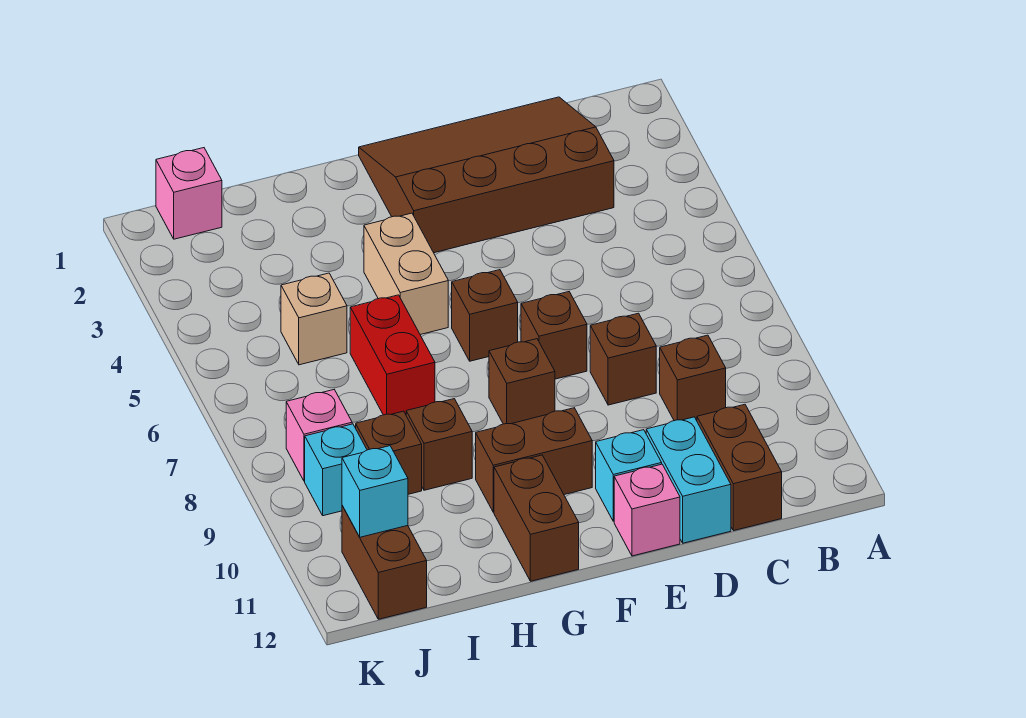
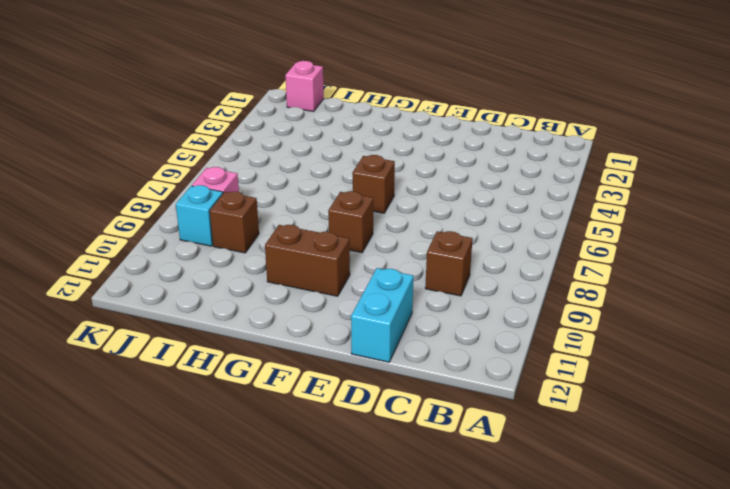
none -> brown slope C1:F3 level 1 top 3
none -> brown brick C11:C12 level 1
none -> brown brick D8 level 1

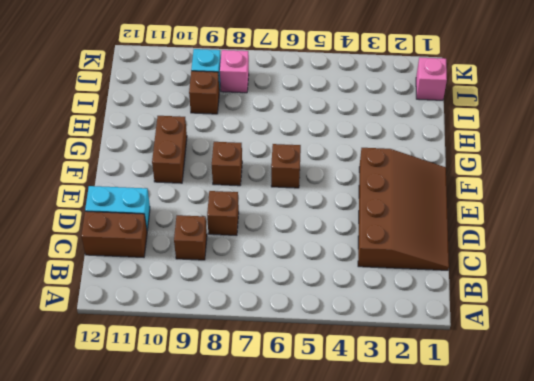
none -> brown brick E7 level 1
none -> cyan brick E11 level 1
none -> pink brick E12 level 1

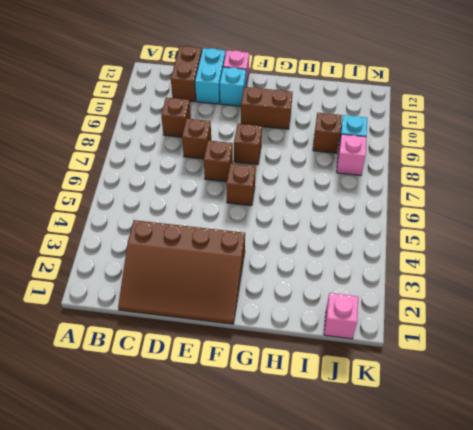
none -> tan brick G4:G5 level 1
none -> brown brick G11:G12 level 1
none -> red brick H6:H7 level 1

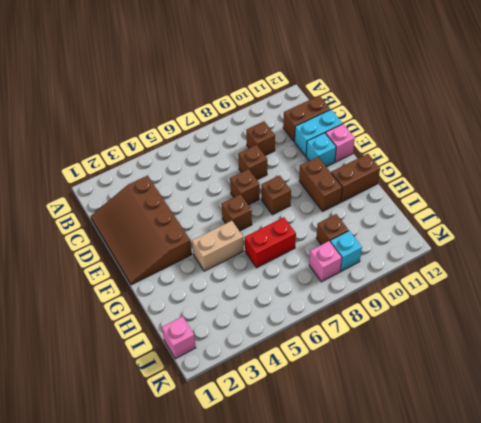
none -> brown brick H9 level 1
none -> tan brick I5 level 1
none -> brown brick J11:J12 level 1

